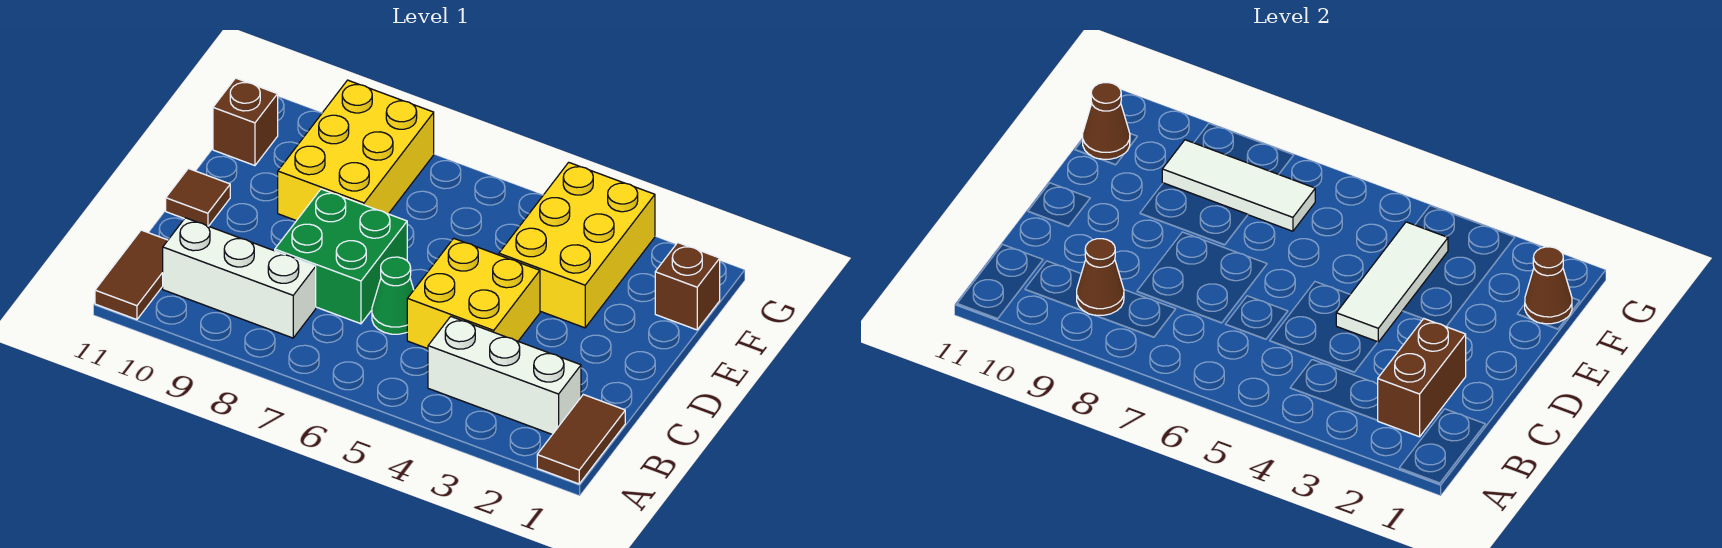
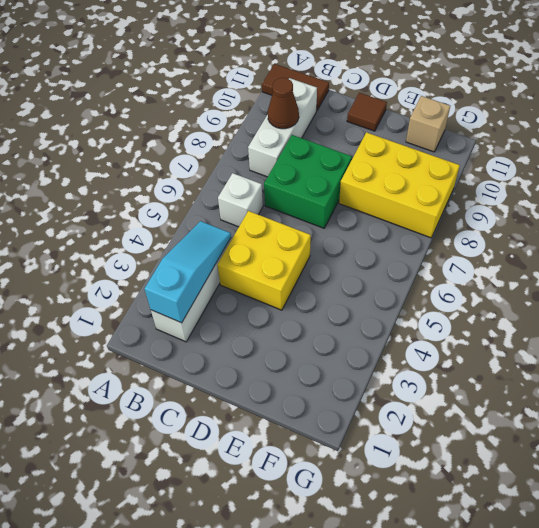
cyan slope B2:B4 level 2 top 2 -> brown brick B2:C2 level 2
white brick B6 level 1 -> none
tan brick F11 level 1 -> brown brick F11 level 1
none -> brown tile A1:B1 level 1
none -> green cone C6 level 1
none -> yellow brick E3:G4 level 1

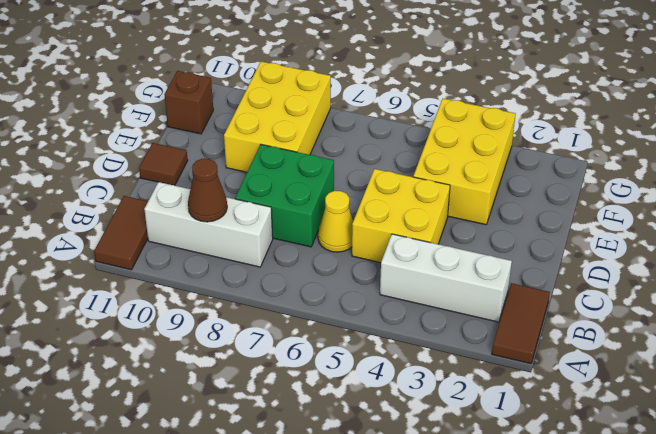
yellow cone C6 level 1 -> green cone C6 level 1
none -> brown brick F1 level 1
none -> brown brick B2:C2 level 2
none -> white tile D4:F4 level 2

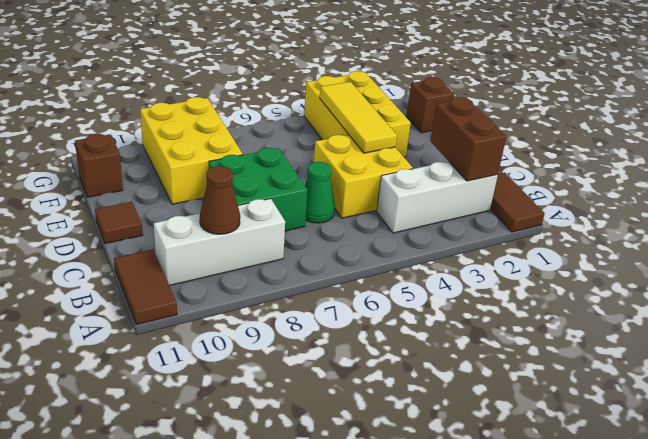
yellow tile D4:F4 level 2 -> white tile D4:F4 level 2
none -> brown cone F1 level 2
none -> white tile F7:F9 level 2
none -> brown cone F11 level 2

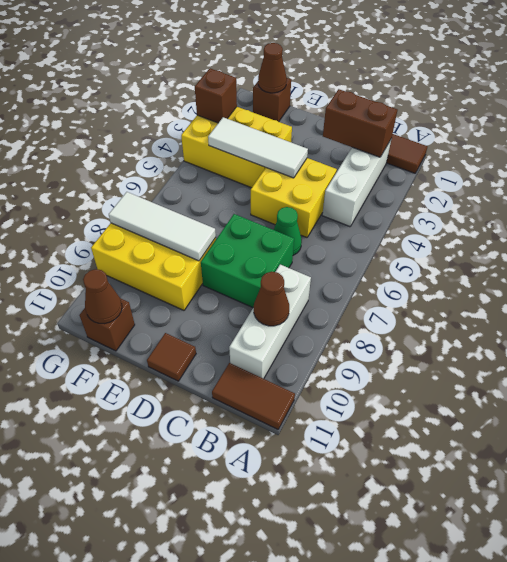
white tile E8:G8 level 2 -> white tile F7:F9 level 2
brown brick G3 level 2 -> none

